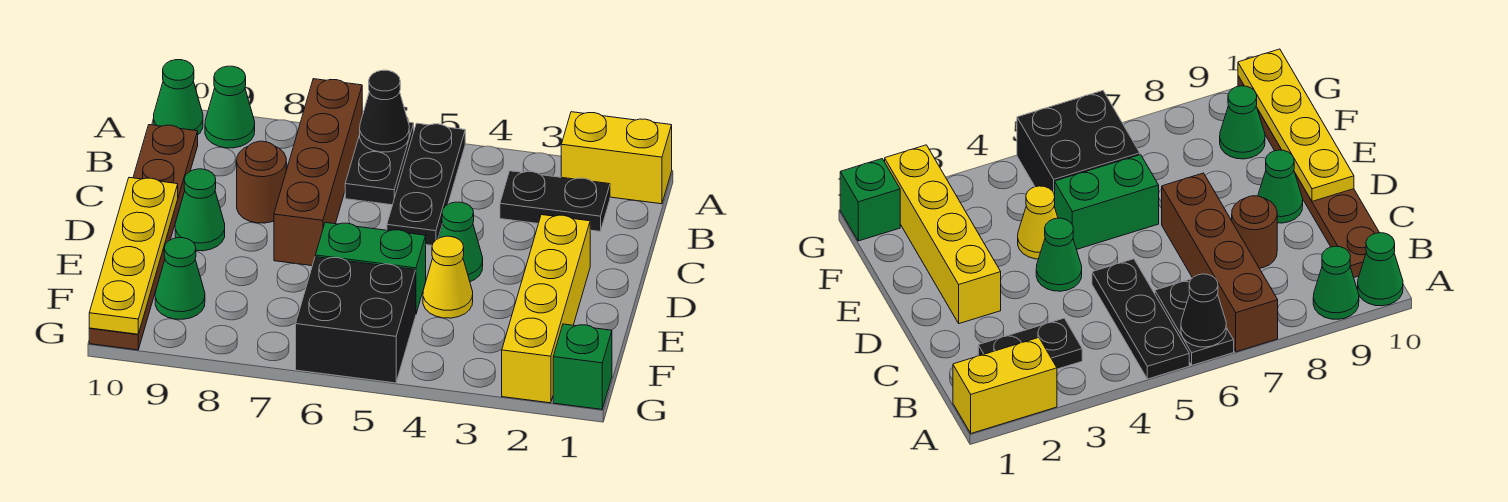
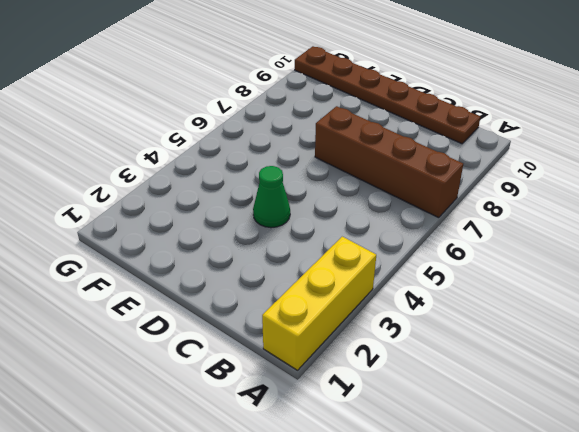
yellow brick A1:A3 level 1 -> yellow brick A1:A2 level 1
none -> black plate A5:C5 level 1
none -> black plate A6:B6 level 1
none -> green cone A9 level 1

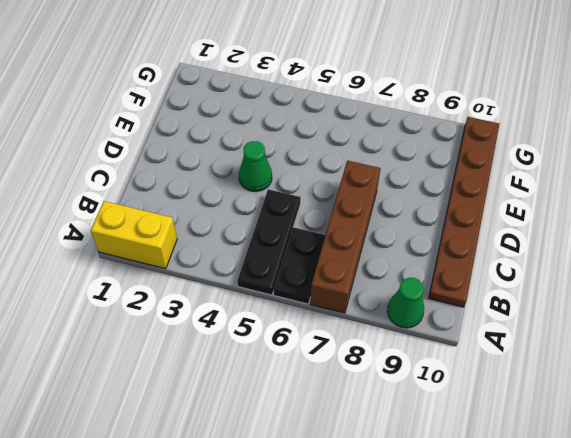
none -> green cone A10 level 1
none -> black plate B2:B3 level 1
none -> brown round brick C8 level 1

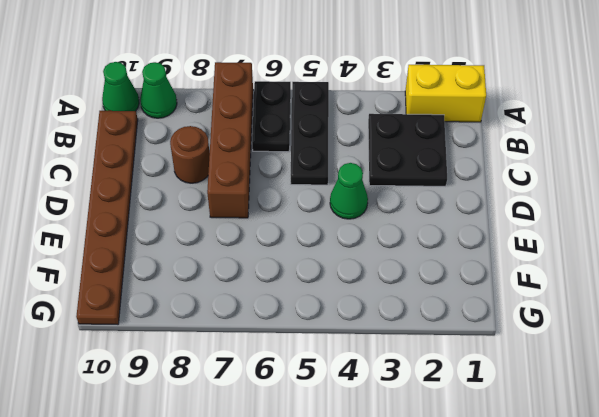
black plate B2:C3 level 1 -> black plate B2:B3 level 1
none -> yellow brick D2:G2 level 1
none -> green cone D9 level 1
none -> yellow cone E4 level 1

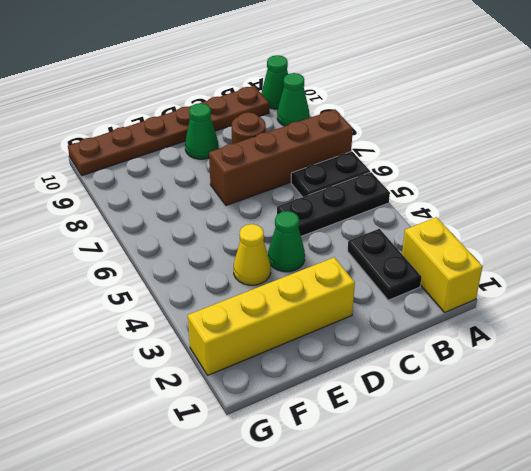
none -> green brick E5:E6 level 1
none -> black brick F5:G6 level 1
none -> green cone F9 level 1

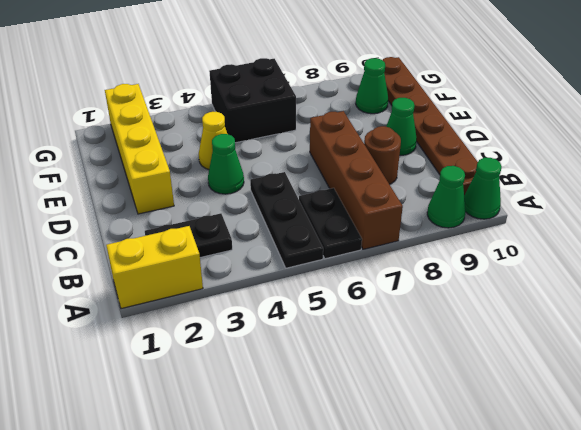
none -> green brick E5:E6 level 1
none -> green brick G1 level 1
none -> black cone A6 level 2

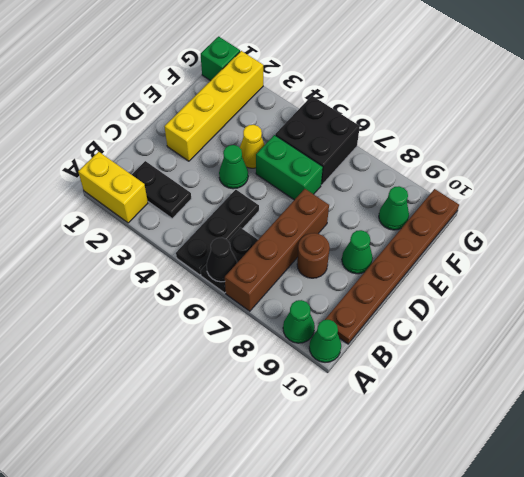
none -> yellow plate D10:G10 level 2

